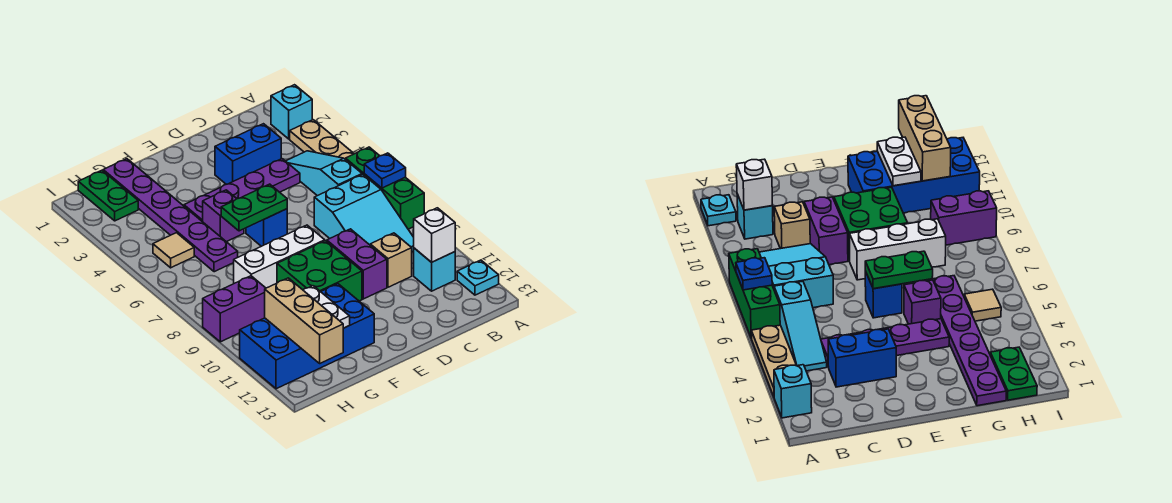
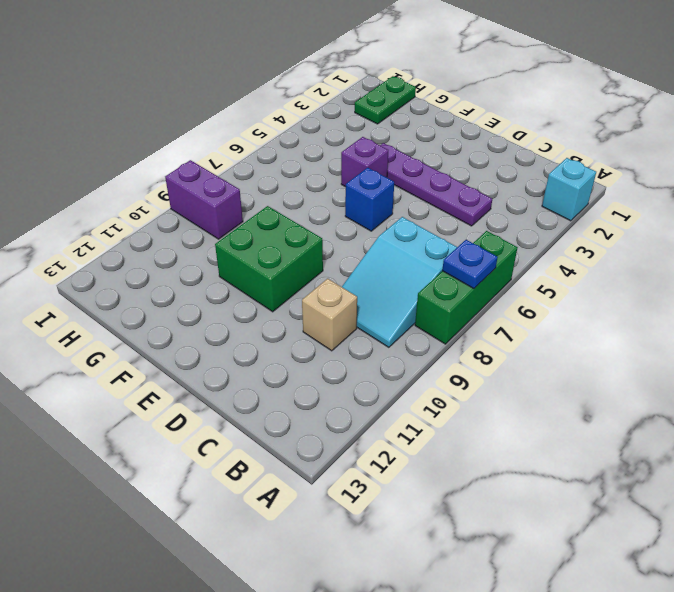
none -> tan plate A3:A5 level 1
none -> cyan plate A12 level 1
none -> cyan slope B4:B6 level 1 top 6

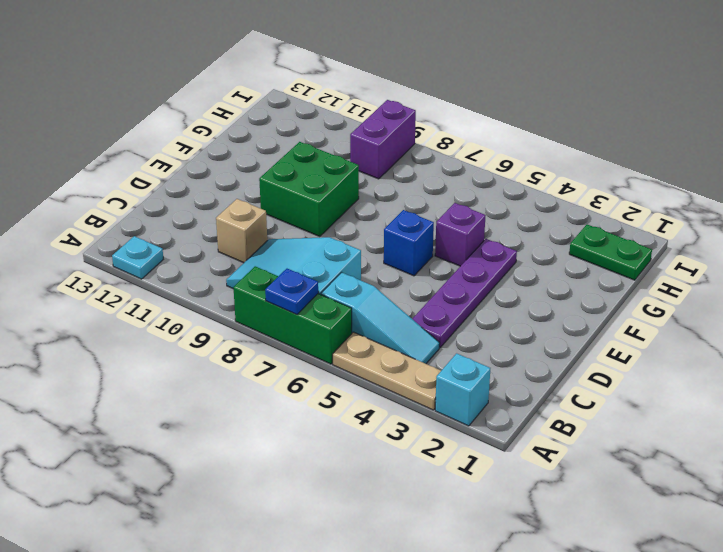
none -> cyan brick B11 level 1
none -> blue brick C3:D3 level 1
none -> purple brick D9:D10 level 1

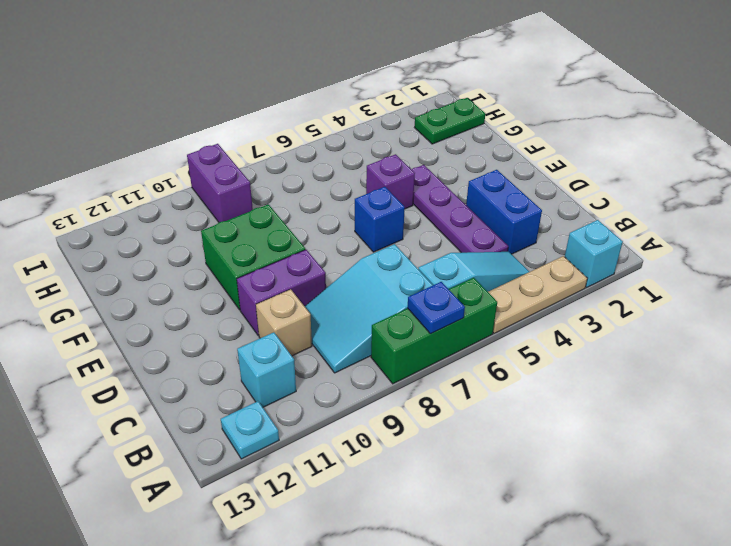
none -> white brick E8:G8 level 1
none -> blue brick F11:I12 level 1
none -> purple plate G1:G6 level 1

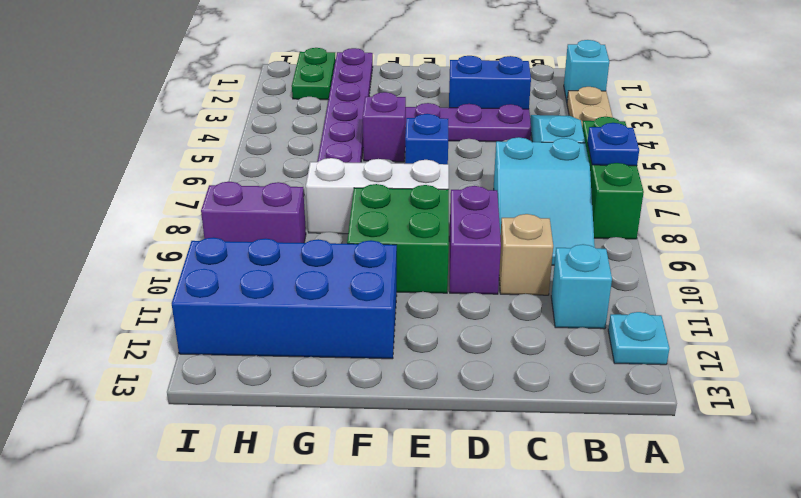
none -> tan tile H5 level 1
none -> white brick B11 level 2
none -> green plate E6:F6 level 2

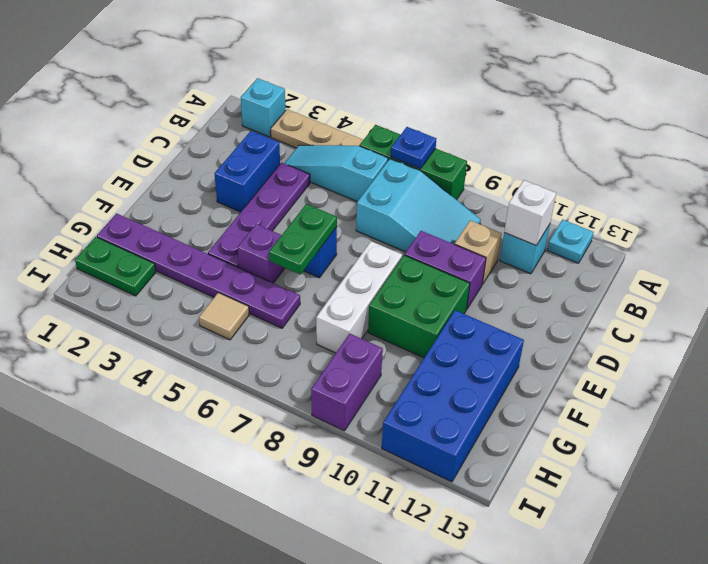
none -> white plate G11:G12 level 2
none -> tan brick H11:H13 level 2

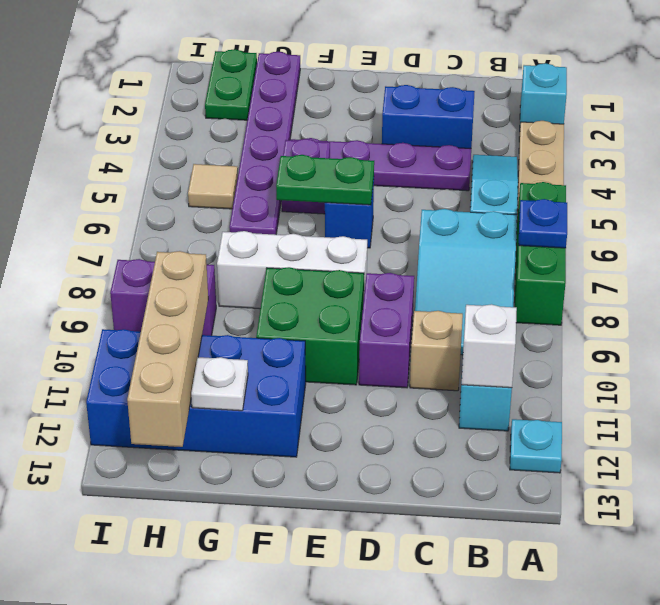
white plate G12 level 2 -> white plate G11:G12 level 2
tan brick H10:H13 level 2 -> tan brick H11:H13 level 2

